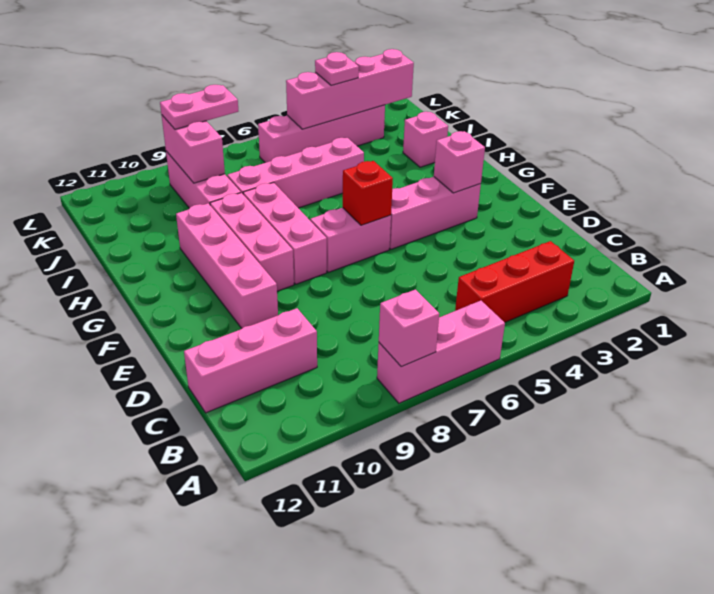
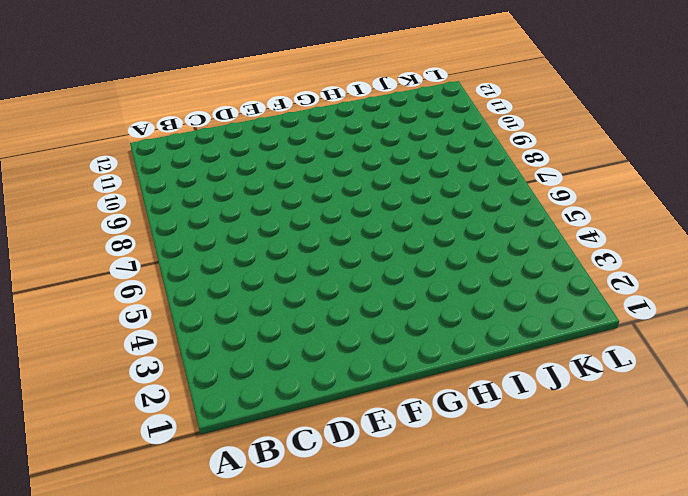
none -> pink brick A6:A8 level 1
none -> red brick B3:B5 level 1
none -> pink brick C10:C12 level 1

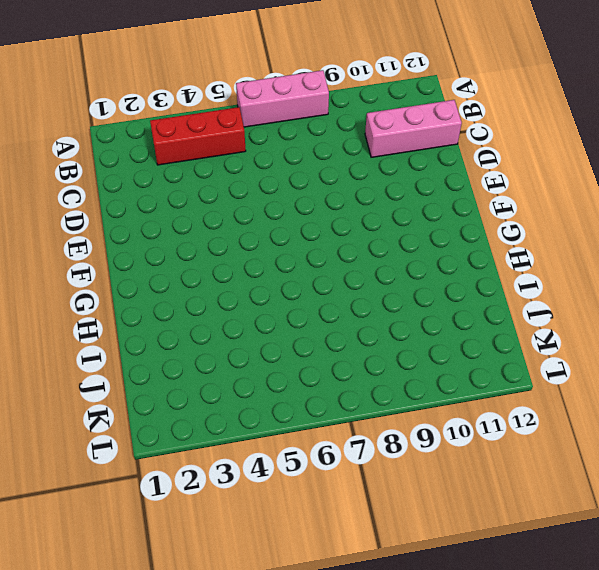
none -> pink brick E10:H10 level 1
none -> pink brick F3:F5 level 1
none -> pink brick F6:F7 level 1

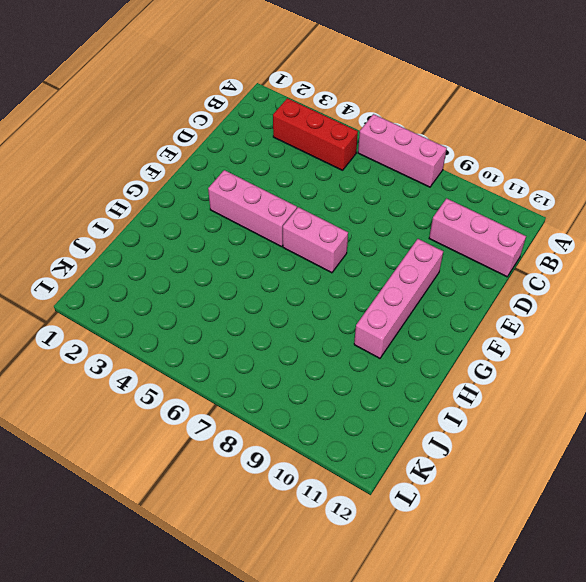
none -> pink brick F8:H8 level 1
none -> pink brick F9:H9 level 1
none -> pink brick I2 level 1

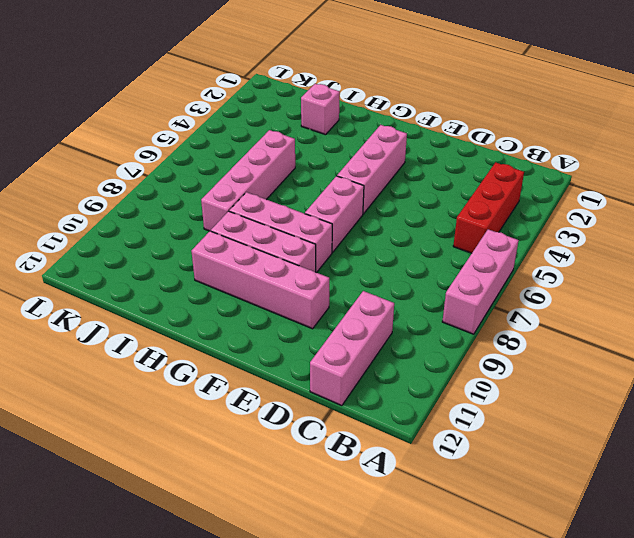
none -> pink brick I9:K9 level 1
none -> pink brick K3:K6 level 1
none -> pink brick A8 level 2

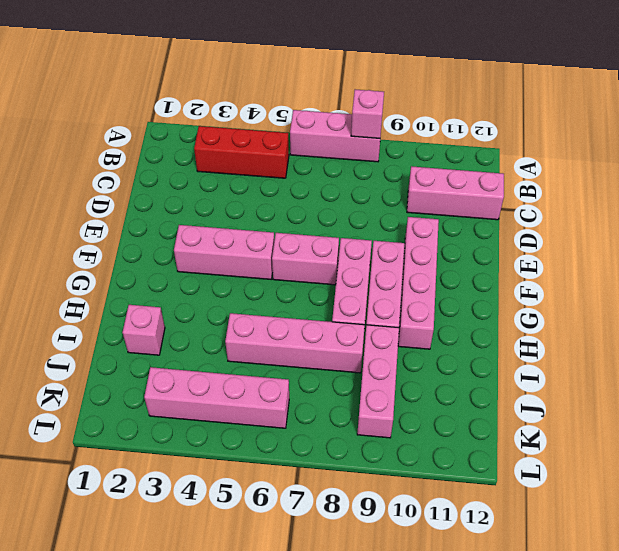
none -> pink brick F3 level 2
none -> red brick F6 level 2
none -> pink brick J9:K9 level 2

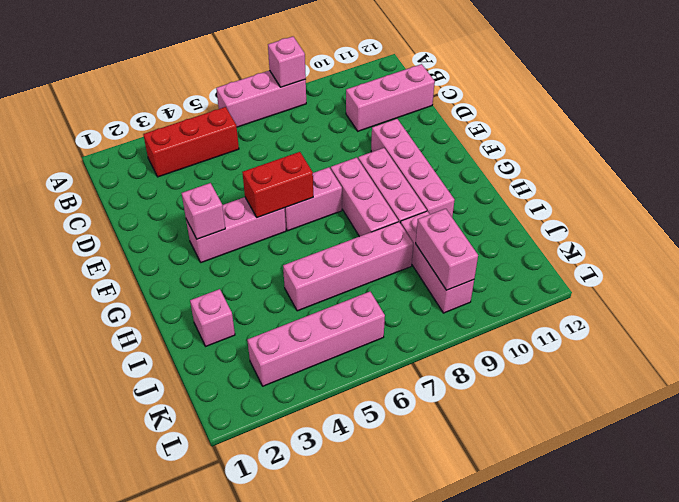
red brick F5:F6 level 2 -> red brick F6 level 2
none -> pink brick K2:K5 level 2
none -> pink plate K4 level 3
none -> pink plate K8:K9 level 3

